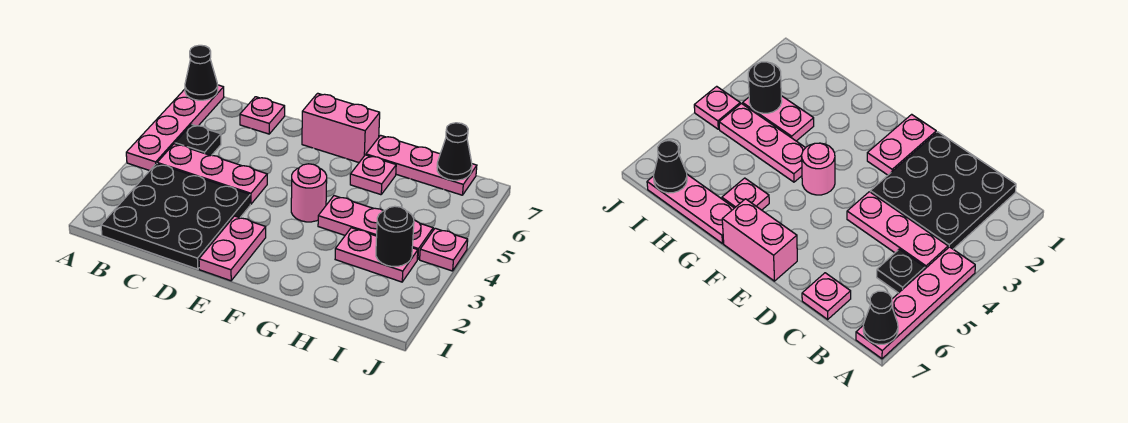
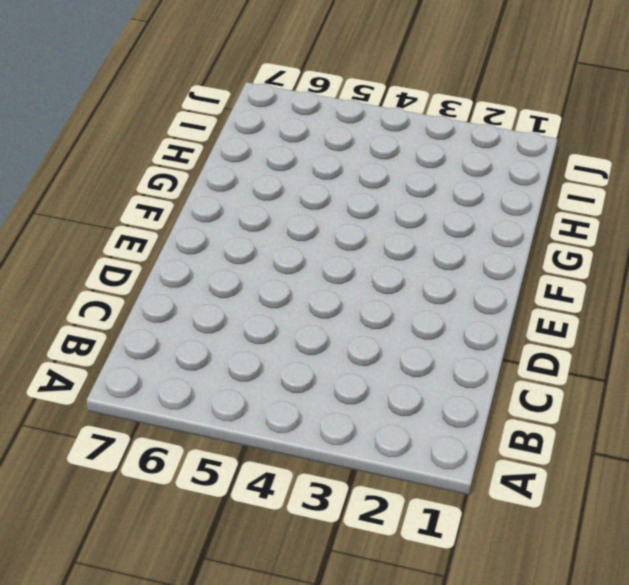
none -> pink plate A4:A7 level 1
none -> black plate B1:D3 level 1
none -> pink plate B4:D4 level 1

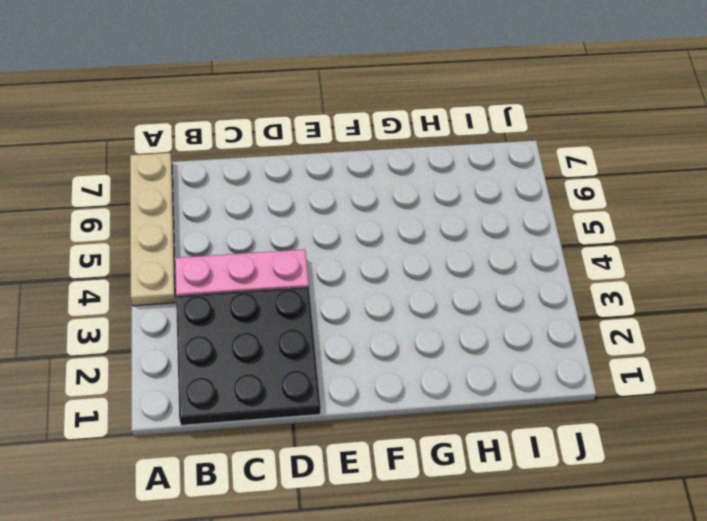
tan plate A4:A7 level 1 -> pink plate A4:A7 level 1
none -> black plate B5 level 1
none -> pink plate C7 level 1
none -> pink plate E1:E2 level 1

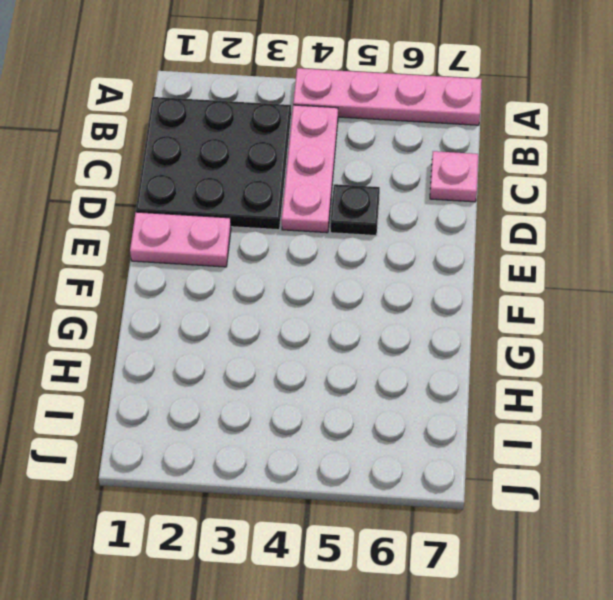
black plate D5 level 1 -> black plate B5 level 1
none -> pink brick E7:F7 level 1
none -> pink round brick F4 level 1
none -> pink plate G4:I4 level 1

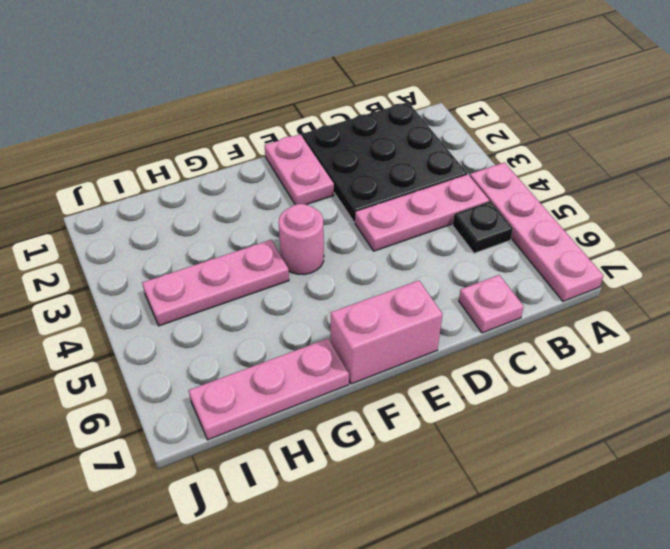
none -> pink plate G6 level 1
none -> pink plate H3:I3 level 1
none -> pink plate J4 level 1

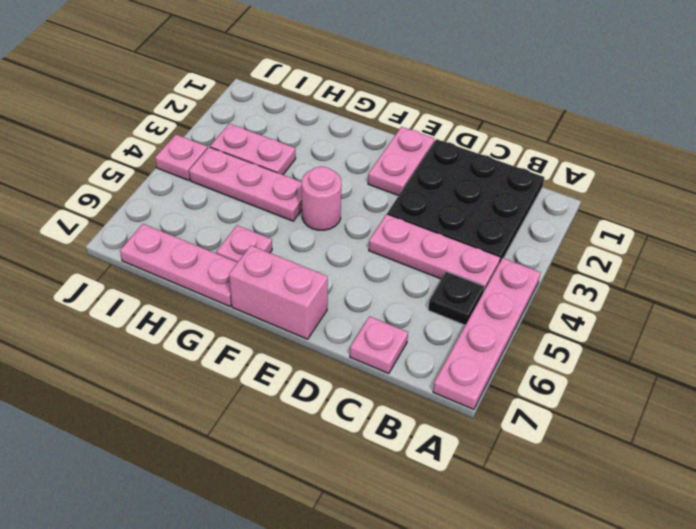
none -> black cone A7 level 2
none -> black round brick I3 level 2
none -> black cone I7 level 2

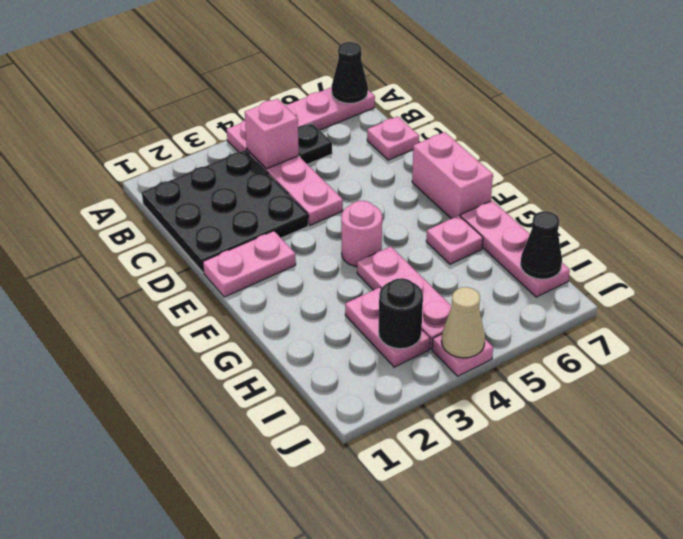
pink brick B4 level 2 -> none
tan cone J4 level 2 -> none

